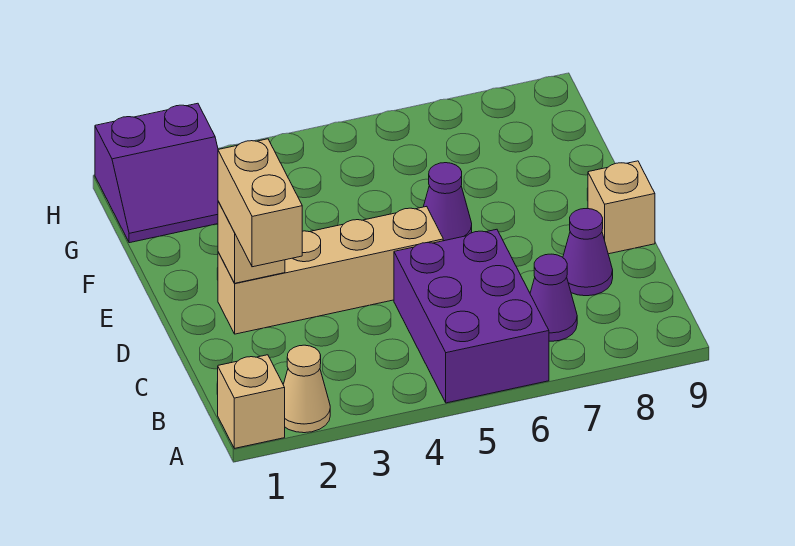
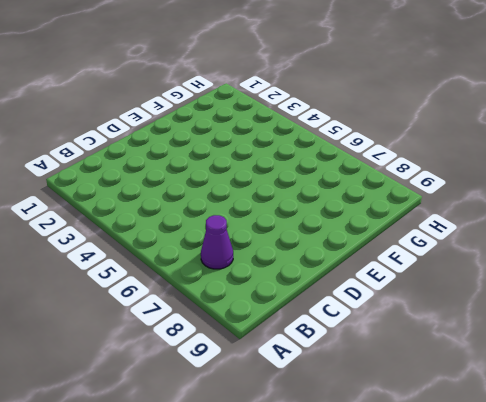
none -> tan brick A1 level 1
none -> tan cone A2 level 1

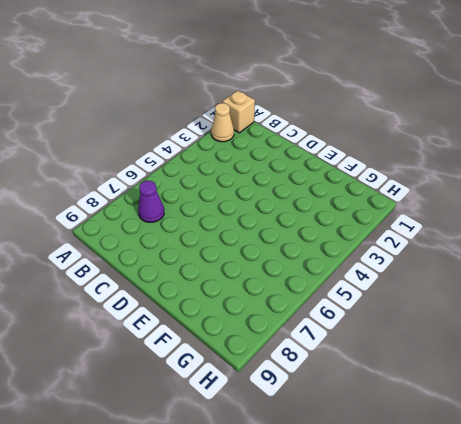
none -> purple brick A5:C6 level 1
none -> purple cone C8 level 1

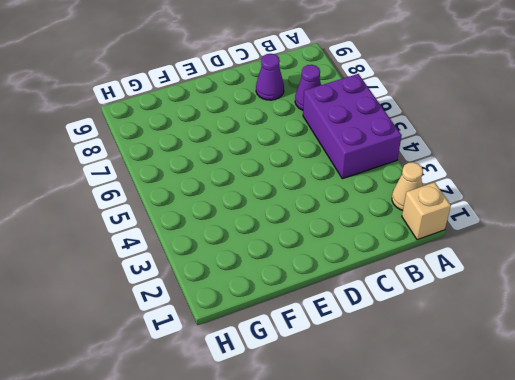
purple brick A4:B6 level 1 -> purple brick A5:C6 level 1
none -> tan brick D2:D5 level 1
none -> tan brick D9 level 1

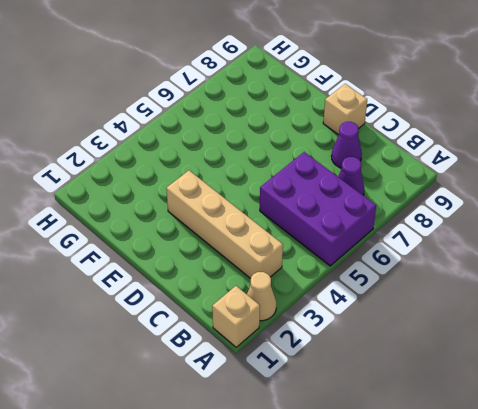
tan brick B3:E3 level 1 -> tan brick D2:D5 level 1
none -> purple cone E6 level 1
none -> purple slope G1:H2 level 1 top H

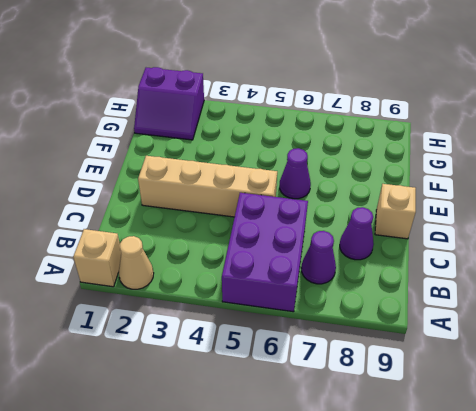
none -> tan brick D2 level 2
none -> tan brick C2:D2 level 3

